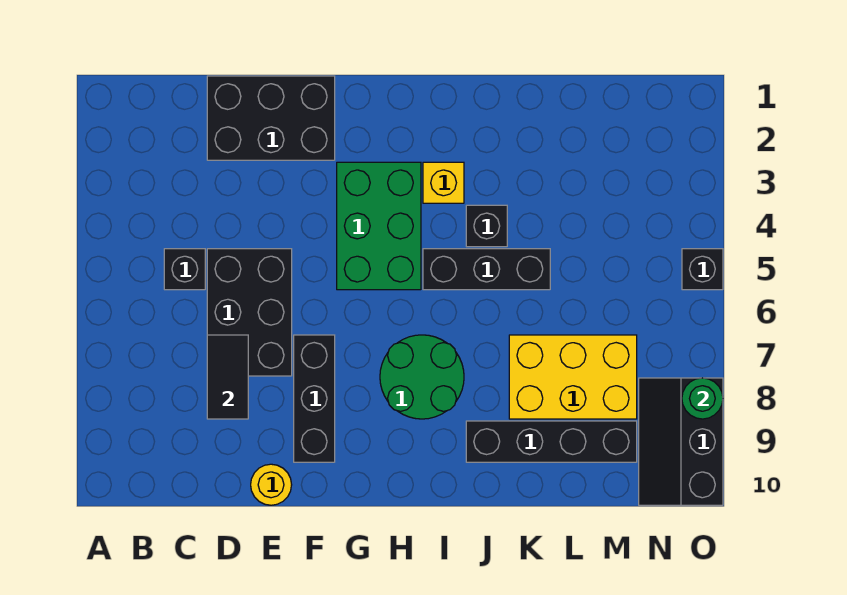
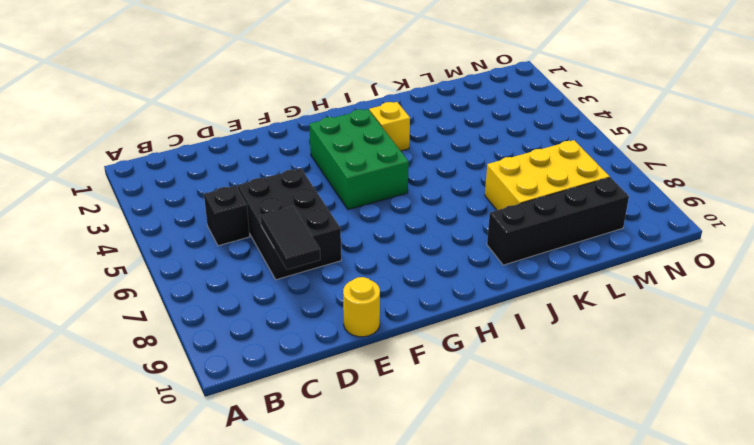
none -> black brick D1:F2 level 1
none -> black brick F7:F9 level 1
none -> green round brick H7:I8 level 1

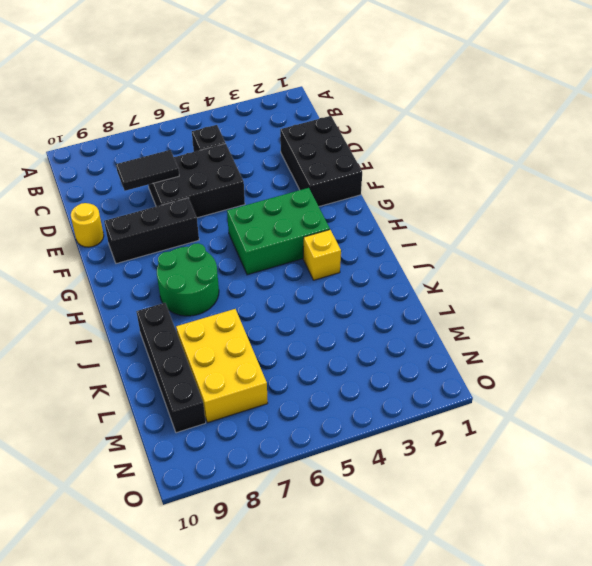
none -> black brick I5:K5 level 1
none -> black brick J4 level 1
none -> black slope N8:O10 level 1 top O

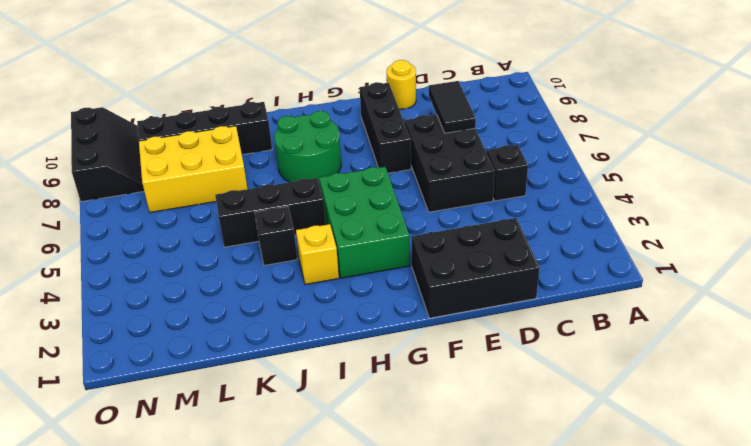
none -> black brick O5 level 1
none -> green round brick O8 level 2

